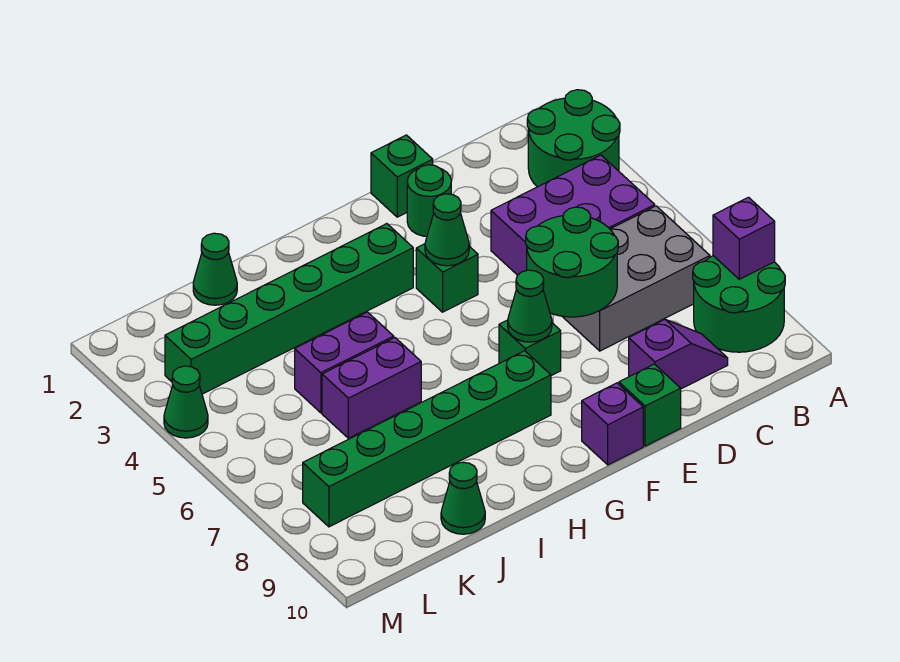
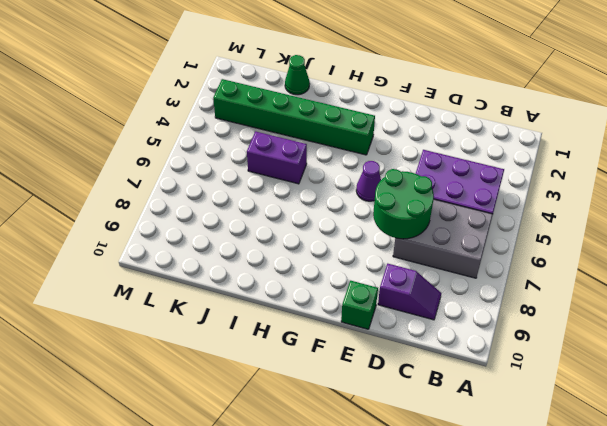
purple cone F5 level 1 -> none
none -> green round brick A2:B3 level 1
none -> green round brick A8:B9 level 1
none -> green brick E1 level 1

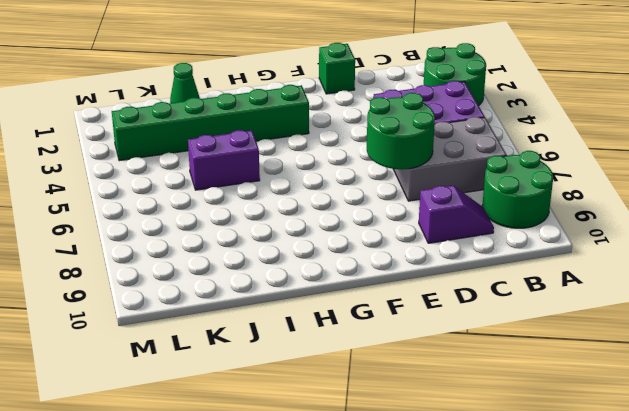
none -> green round brick E2 level 1
none -> green brick E10 level 1
none -> green brick F4 level 1

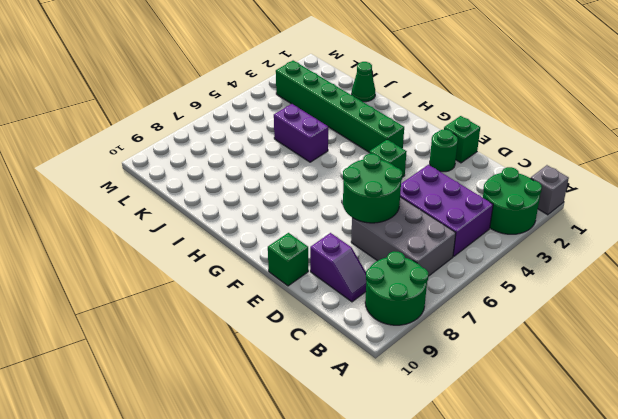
grey brick A1 level 1 -> none
none -> green brick F7 level 1
none -> purple brick F10 level 1
none -> green brick G8:L8 level 1

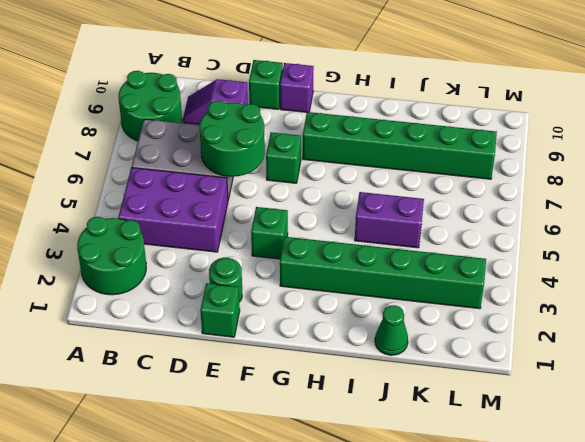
none -> purple brick I6:J6 level 1
none -> green cone J10 level 1
none -> green cone M4 level 1

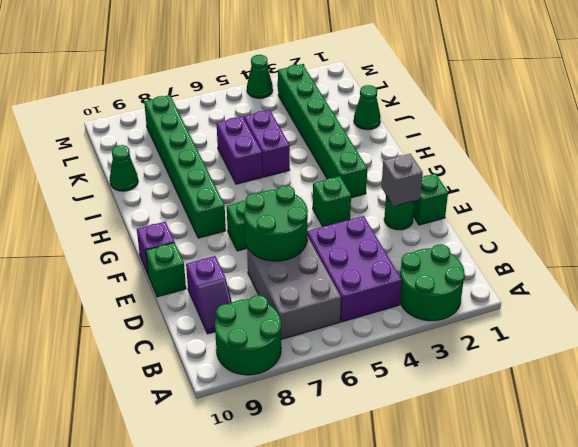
grey brick E2 level 2 -> none
none -> purple brick A8 level 2
none -> green cone F4 level 2
none -> green cone F7 level 2

